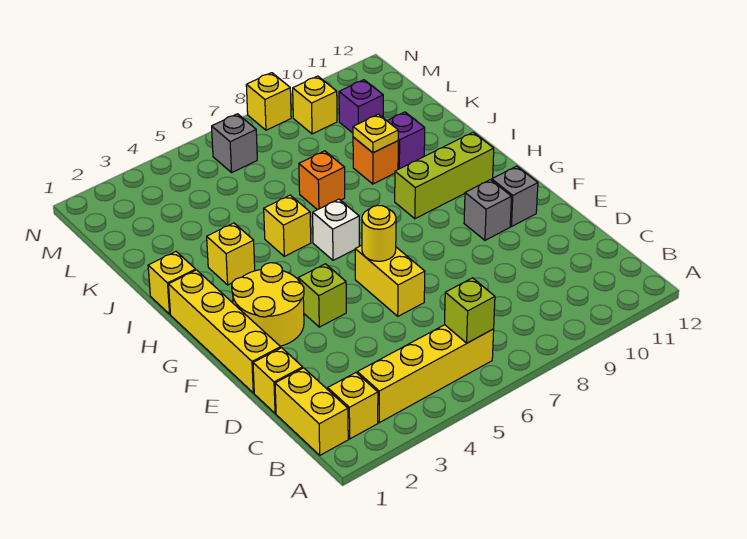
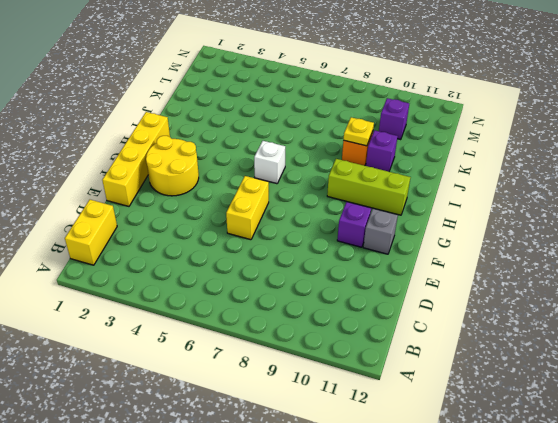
purple brick F10 level 1 -> grey brick F10 level 1
none -> yellow brick B2 level 1
none -> yellow brick B3:B6 level 1
none -> yellow brick D1 level 1

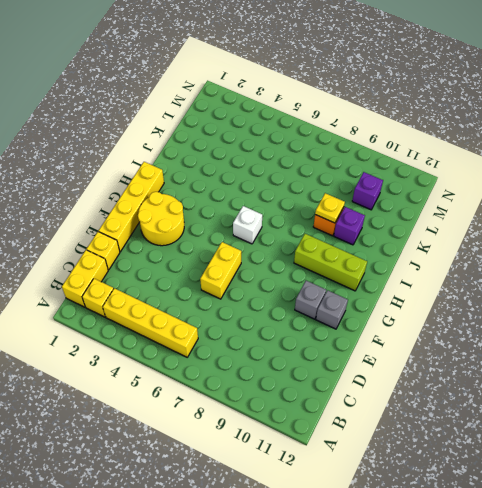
none -> lime brick F4 level 1
none -> yellow brick I1 level 1
none -> yellow brick I3 level 1

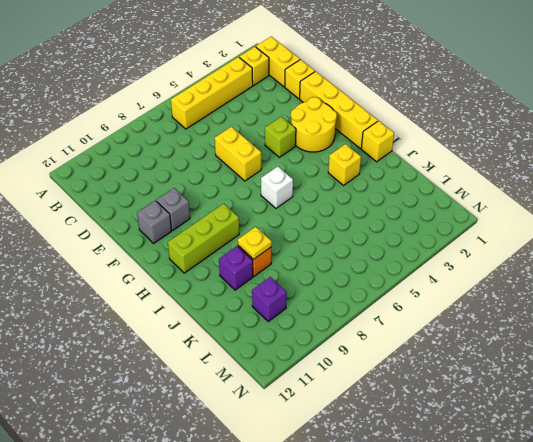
none -> yellow brick I5 level 1
none -> orange brick J7 level 1
none -> grey brick M6 level 1

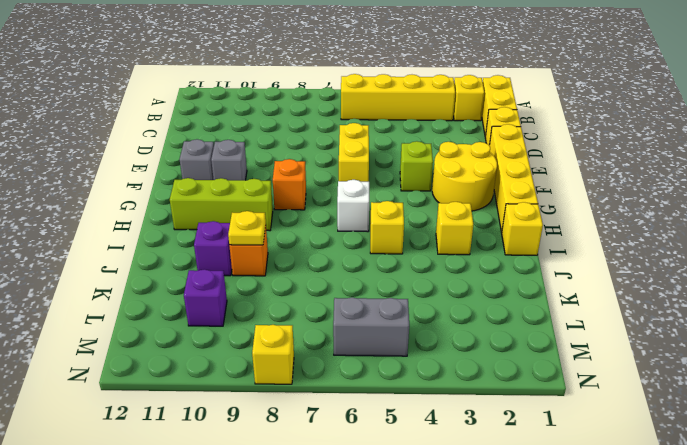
orange brick G8 level 1 -> orange brick J7 level 1
grey brick M5:M6 level 1 -> grey brick M6 level 1
none -> yellow brick M9 level 1
none -> lime brick B6 level 2
none -> yellow round brick F6 level 2

